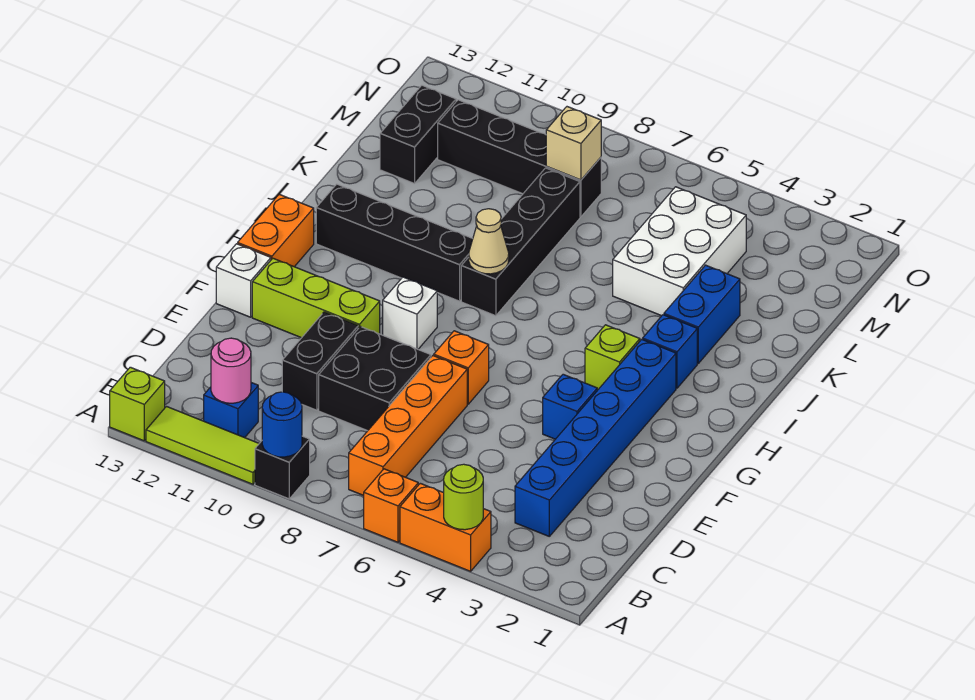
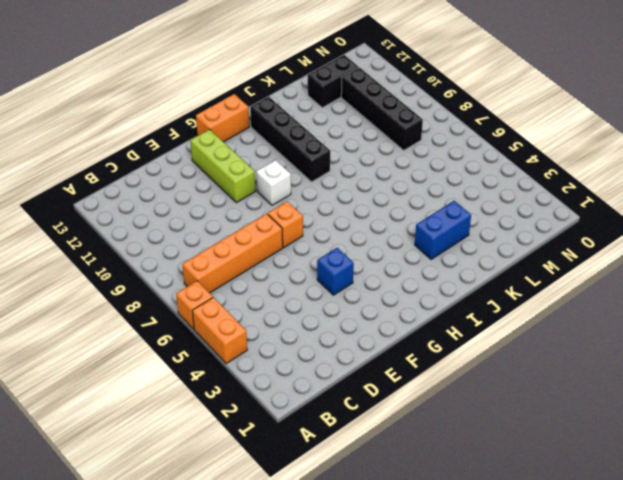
none -> black brick A9 level 1
none -> lime tile A10:A12 level 1
none -> lime brick A13 level 1

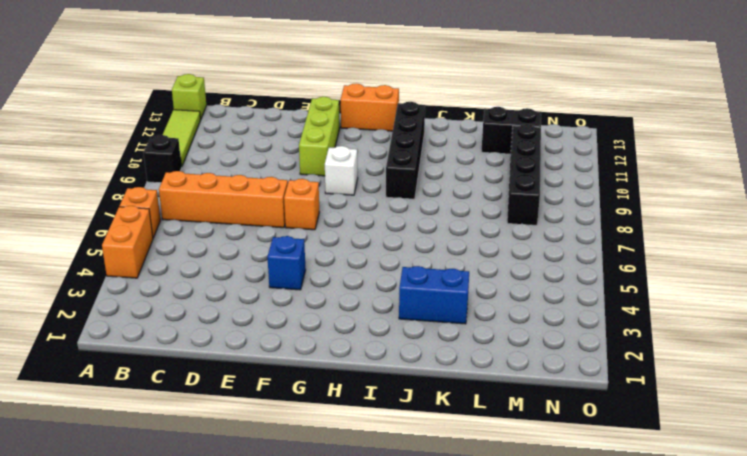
none -> blue brick B11 level 1
none -> blue brick C3:H3 level 1
none -> black brick D8:E9 level 1

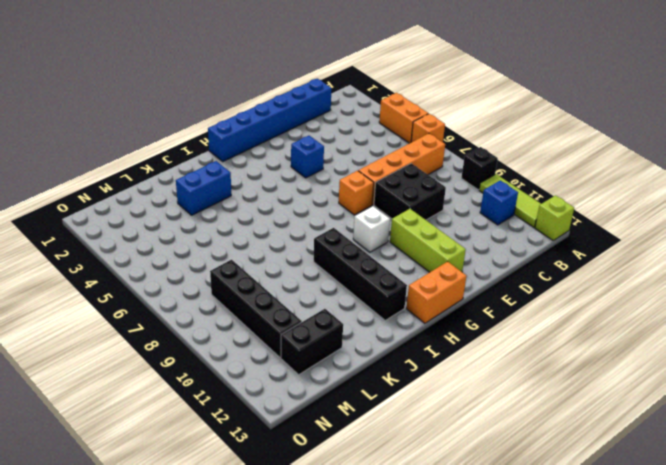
blue brick C1:H1 level 1 -> blue brick C3:H3 level 1
none -> black brick D10:E10 level 1
none -> white brick F13 level 1
none -> lime brick H4 level 1

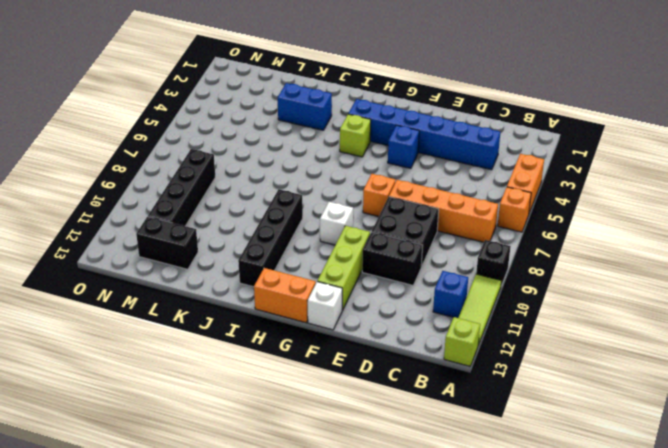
none -> blue brick I3 level 1
none -> black brick I8:L8 level 1
none -> white brick K4:M5 level 1

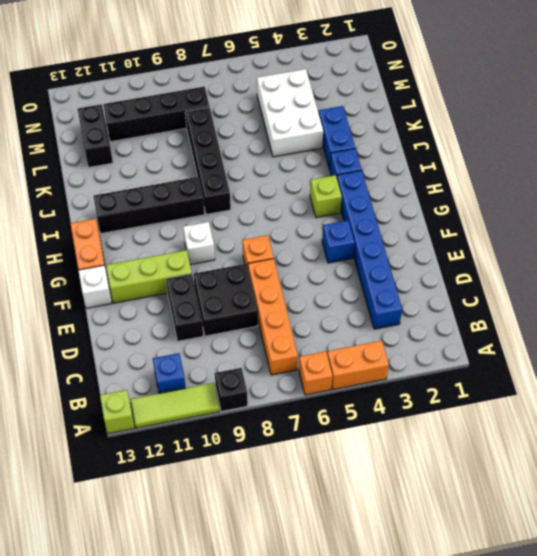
none -> lime round brick A4 level 2
none -> blue round brick A9 level 2
none -> pink round brick B11 level 2

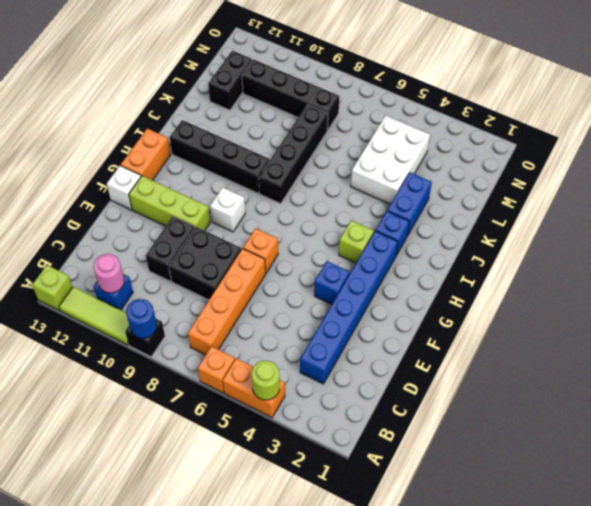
none -> tan cone I8 level 2
none -> tan brick M8 level 2

